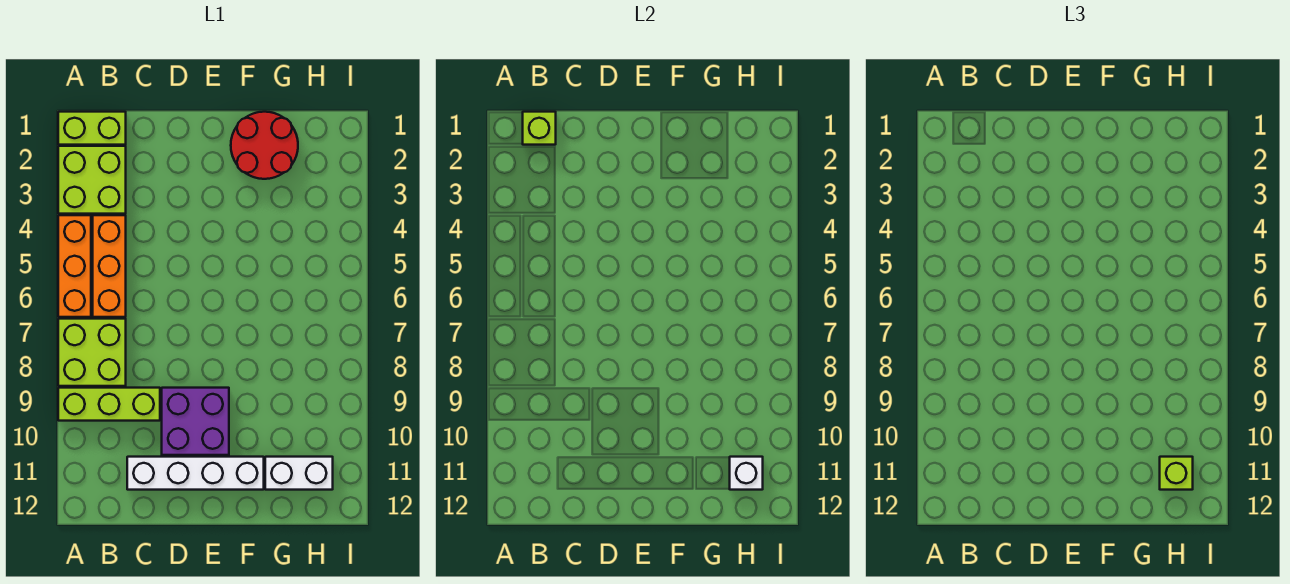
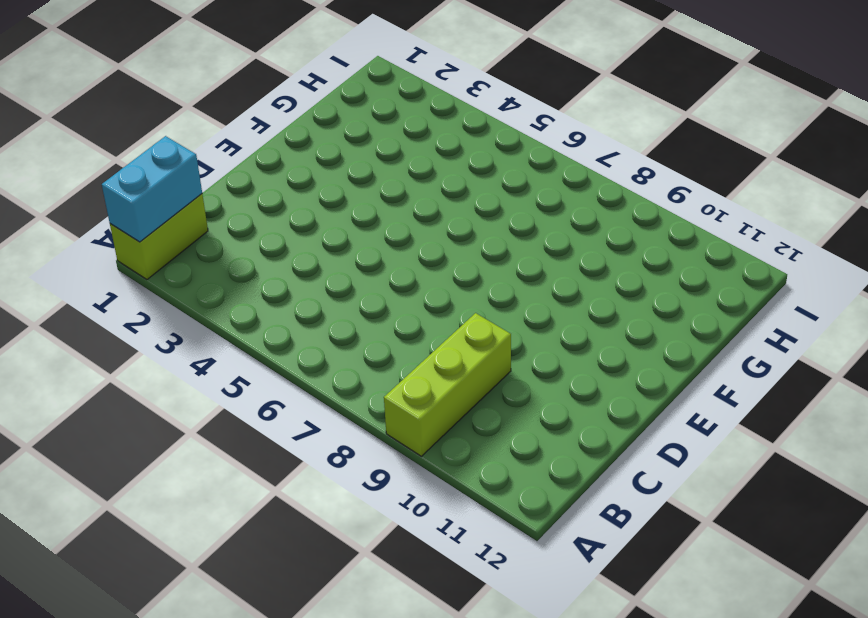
cyan brick A1:B1 level 2 -> lime brick B1 level 2
none -> lime brick A2:B3 level 1
none -> orange brick A4:A6 level 1
none -> lime brick A7:B8 level 1

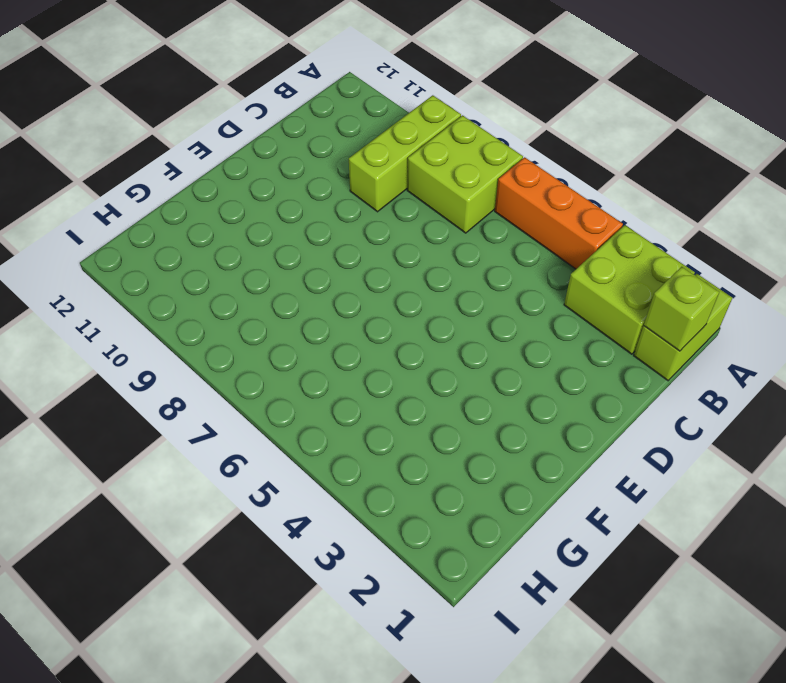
none -> orange brick B4:B6 level 1
none -> white brick C11:F11 level 1
none -> purple brick D9:E10 level 1

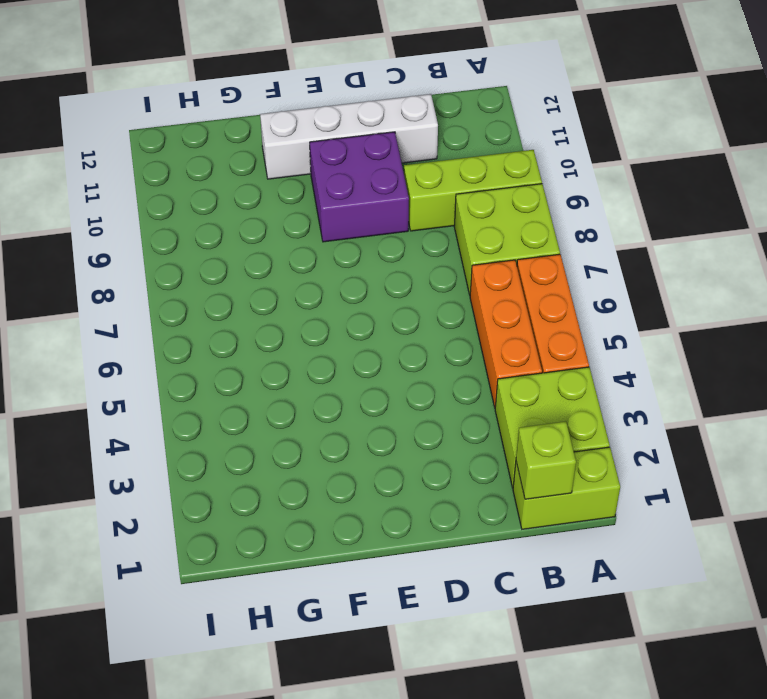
none -> red round brick F1:G2 level 1
none -> white brick G11:H11 level 1
none -> white brick H11 level 2

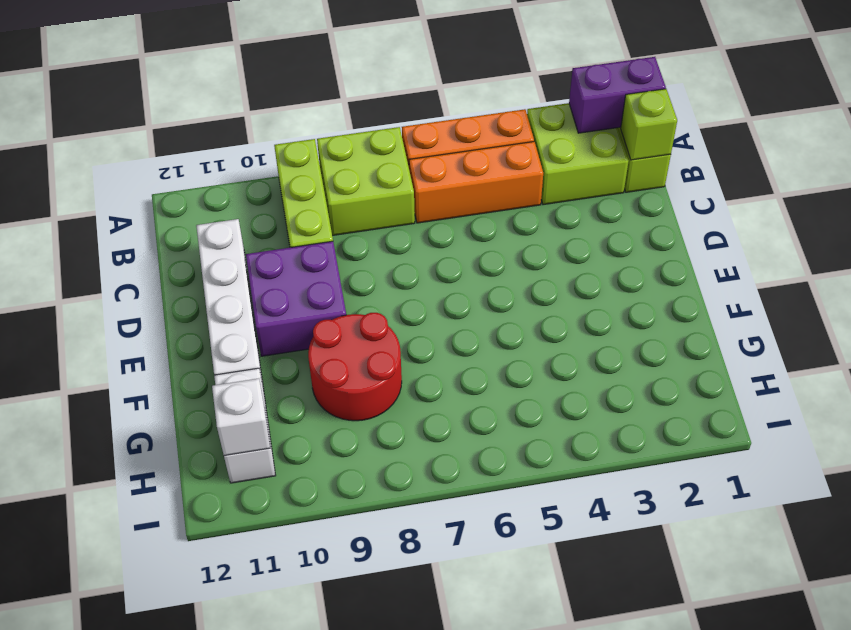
purple brick A1:A2 level 2 -> none
red round brick F8:G9 level 1 -> red round brick F1:G2 level 1
none -> lime brick H11 level 3

